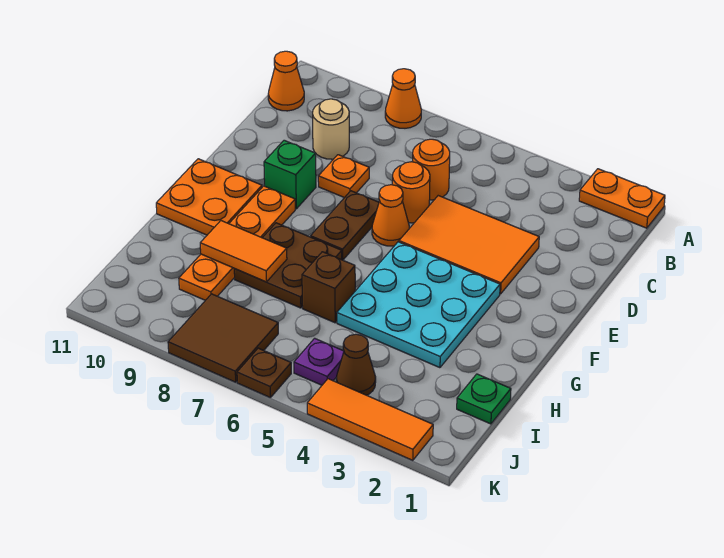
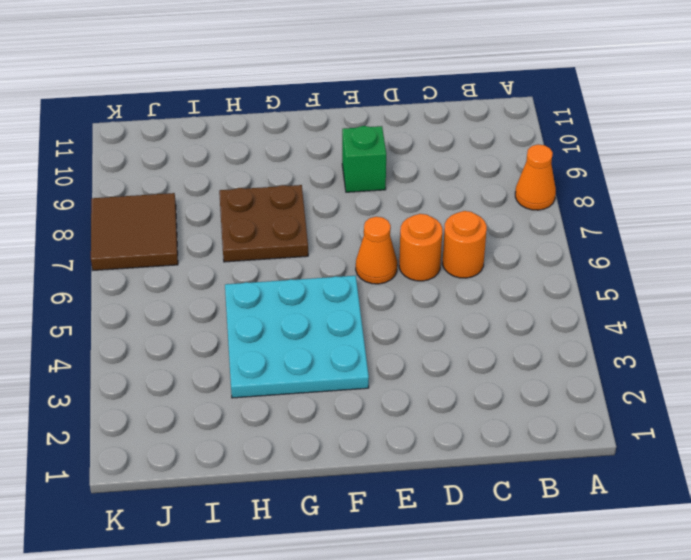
none -> orange plate A1:A2 level 1
none -> orange cone B11 level 1
none -> tan round brick C9 level 1

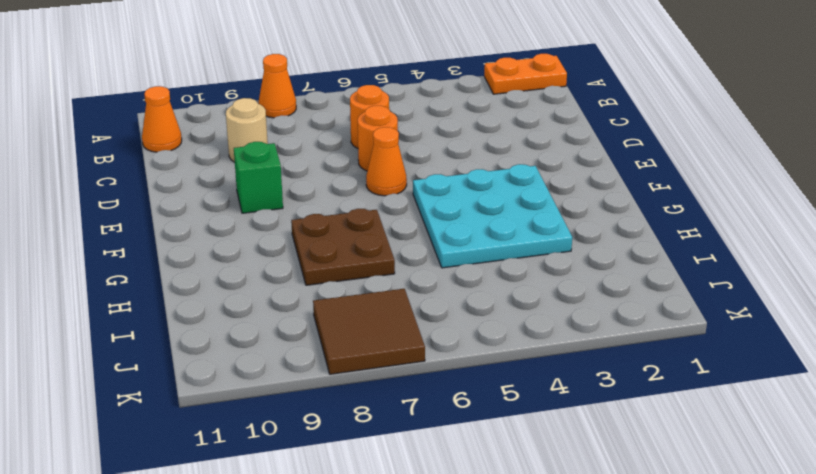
none -> orange tile D3:E5 level 1
none -> orange plate D8 level 1
none -> brown plate E7:F7 level 1

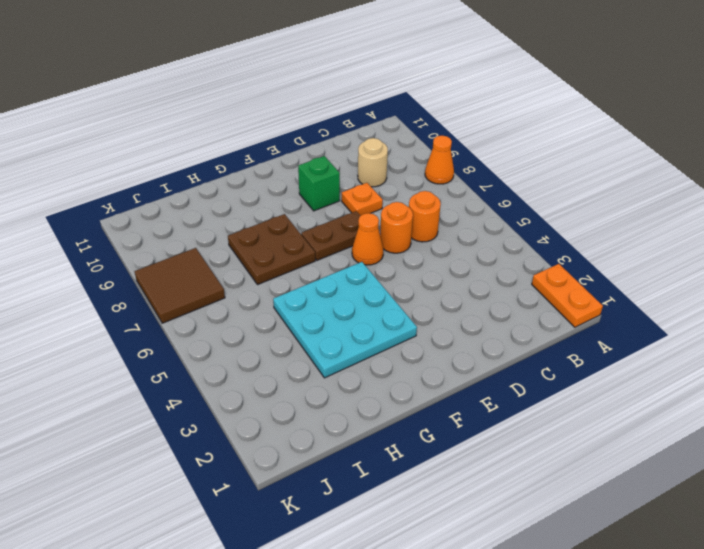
none -> orange cone B11 level 1
none -> orange tile D3:E5 level 1
none -> orange plate F9:I9 level 1

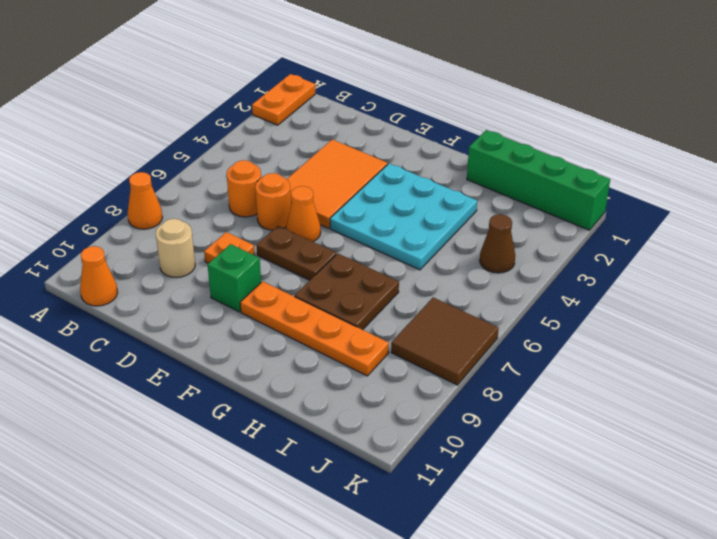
green brick H1:K1 level 1 -> green plate I1 level 1
none -> orange plate F10:G11 level 1
none -> brown brick H6 level 1
none -> purple plate J5 level 1

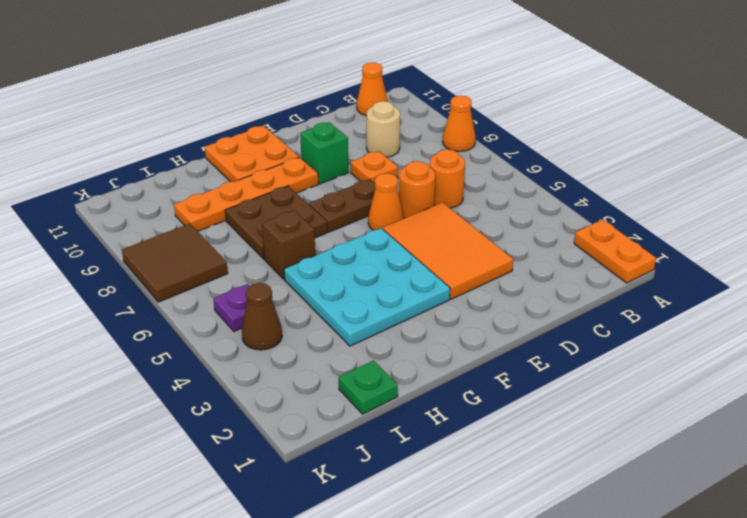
none -> orange tile K2:K4 level 1
none -> brown plate K6 level 1
none -> orange tile H8:H9 level 2

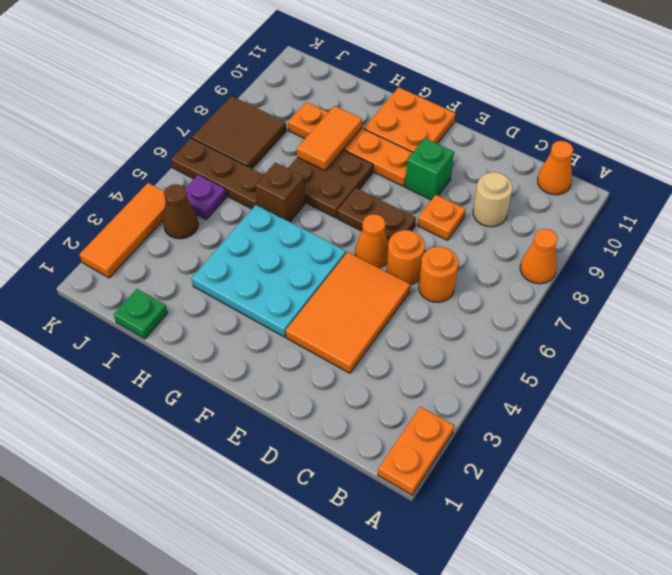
brown plate I6:K6 level 1 -> brown plate K6 level 1

